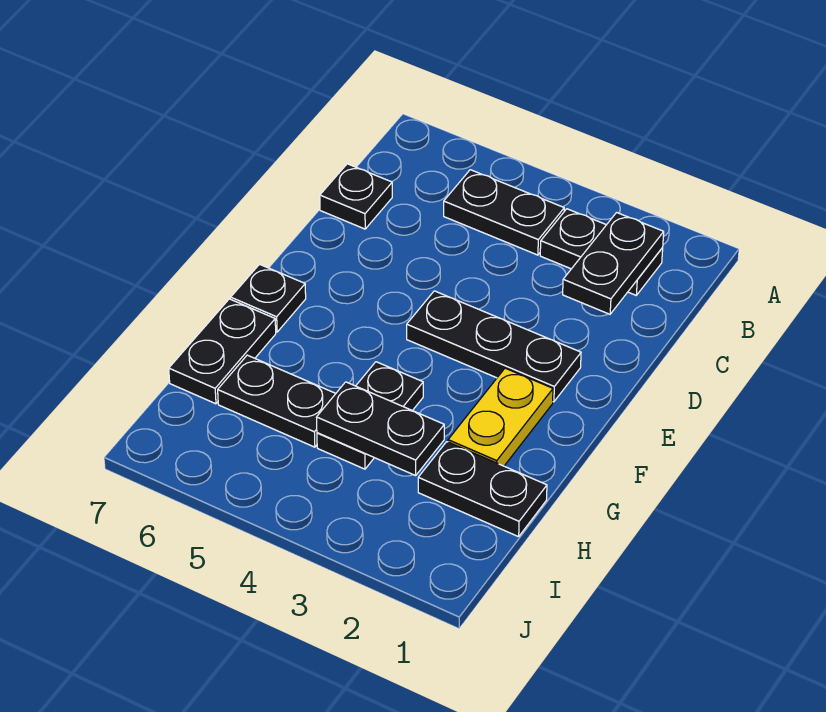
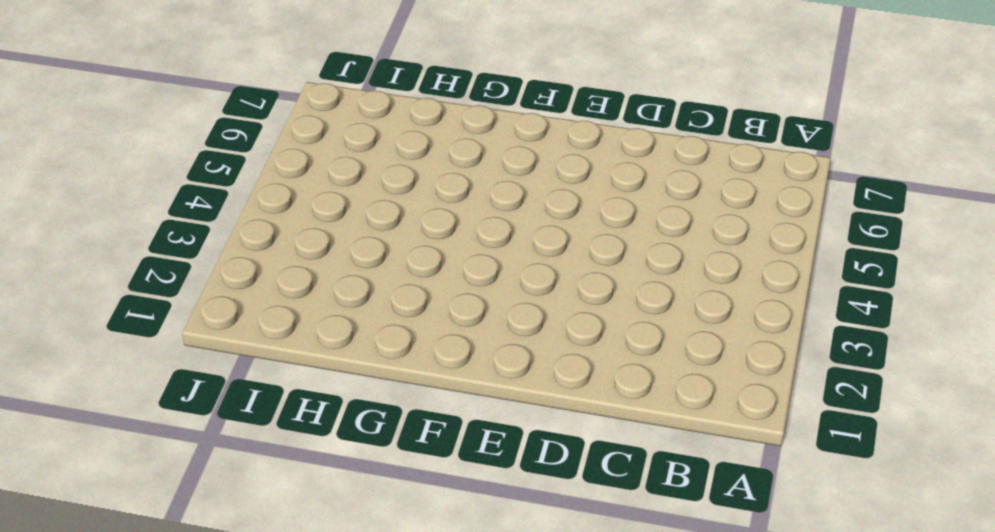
none -> black plate B2:B3 level 1
none -> black plate B4:B5 level 1
none -> black plate C7 level 1

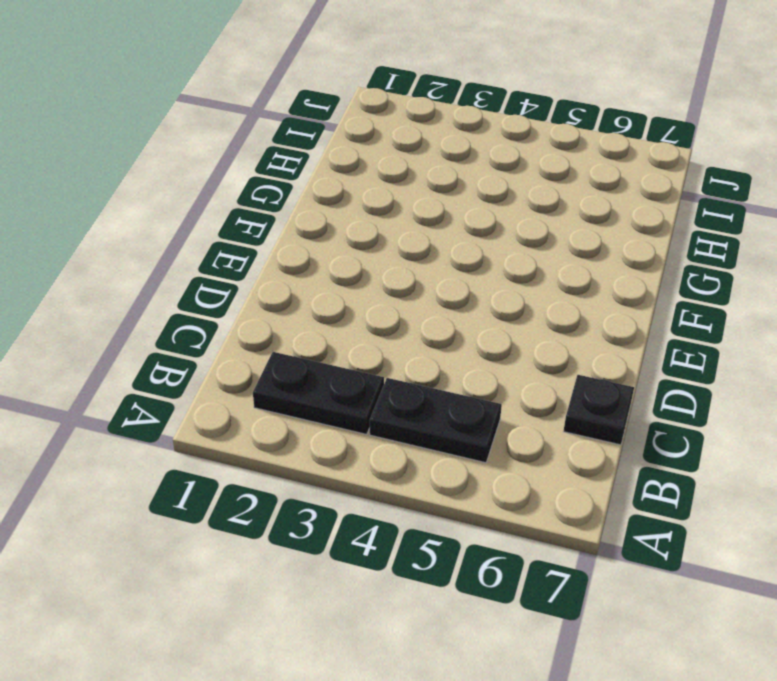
none -> black plate E2:E4 level 1
none -> yellow plate F2:G2 level 1
none -> black plate F7 level 1

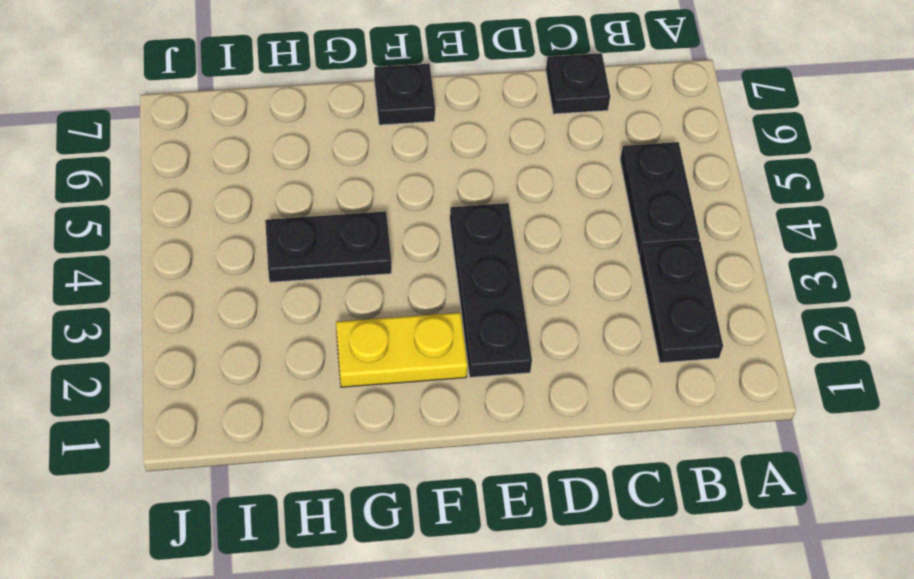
none -> black plate G7:H7 level 1
none -> black plate H1:H2 level 1
none -> black plate H5:H6 level 1

